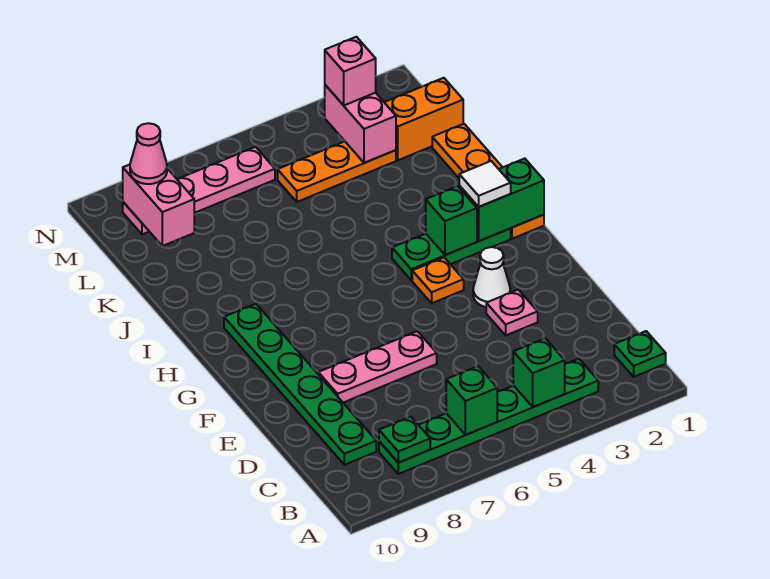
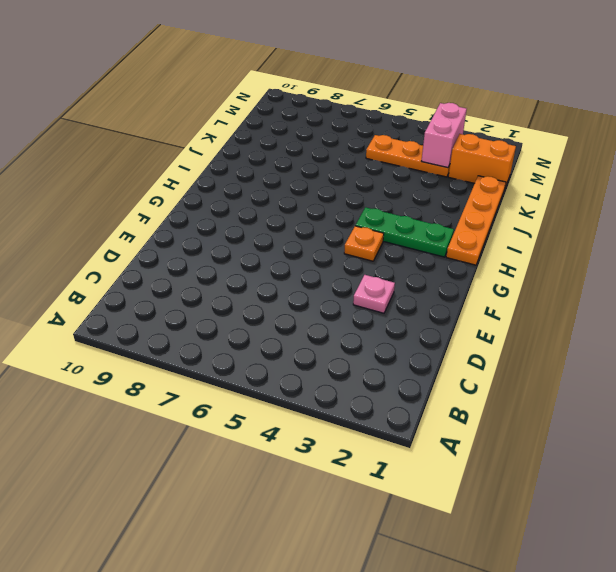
none -> green plate B1 level 1
none -> green plate B3:B8 level 1
none -> green plate C9:H9 level 1

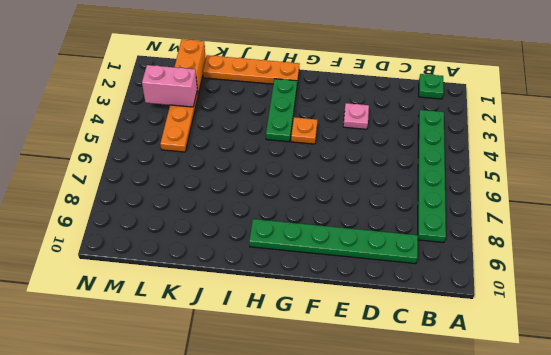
none -> pink plate E6:E8 level 1
none -> white cone F3 level 1
none -> pink plate M6:M9 level 1

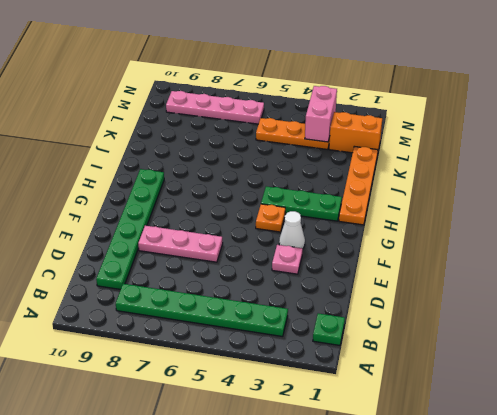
none -> green brick B4 level 2
none -> green brick B6 level 2
none -> green plate B8 level 2

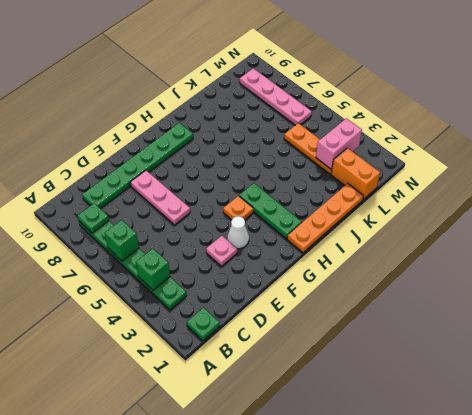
none -> green brick H1:H2 level 2
none -> green brick H3 level 2
none -> pink brick L9:M9 level 2

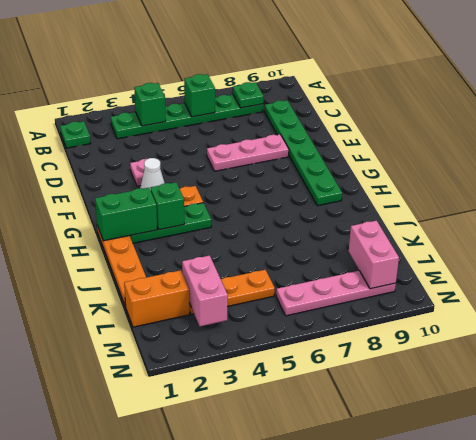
none -> white tile H2 level 3
none -> pink brick M3 level 3
none -> pink cone M9 level 3

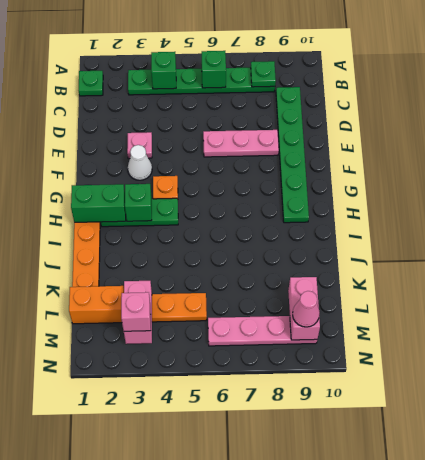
none -> white tile H2 level 3

